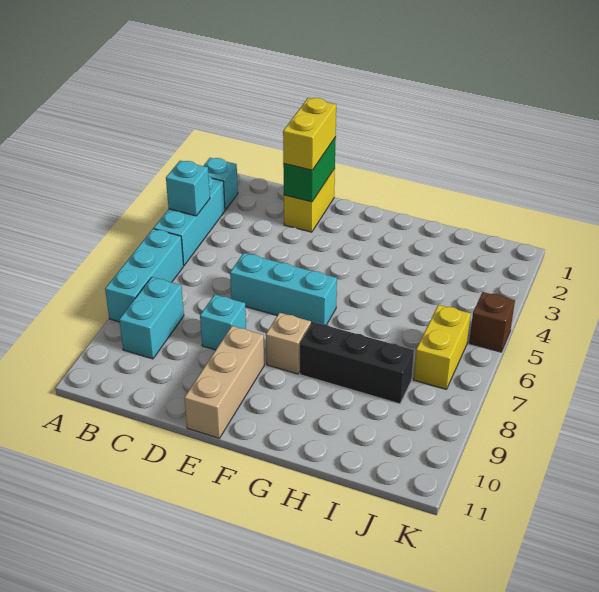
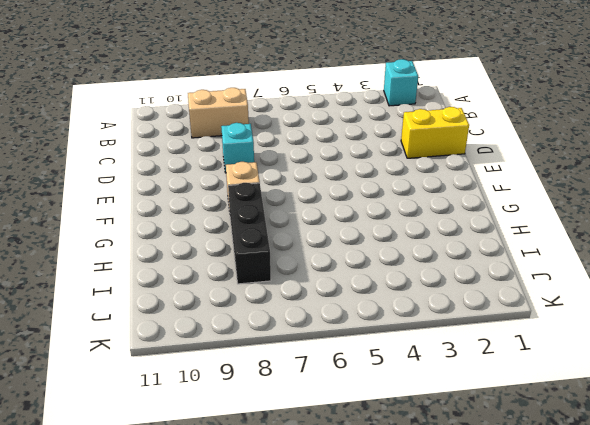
tan brick B8:B9 level 1 -> cyan brick B8:B9 level 1
none -> cyan brick A3:A5 level 1
none -> cyan brick A6:A8 level 1
none -> cyan brick D6:F6 level 1

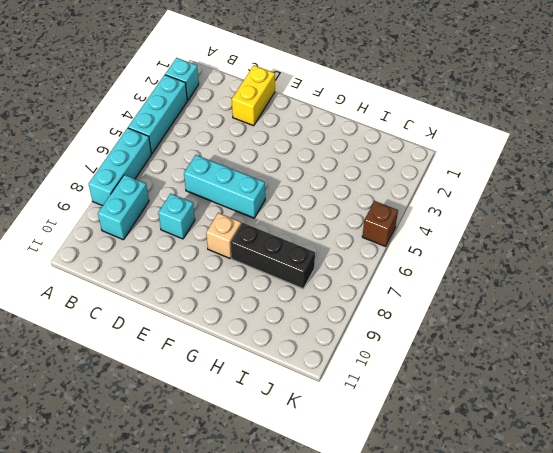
none -> tan brick E9:E11 level 1
none -> yellow brick J6:J7 level 1
none -> cyan brick A4 level 2

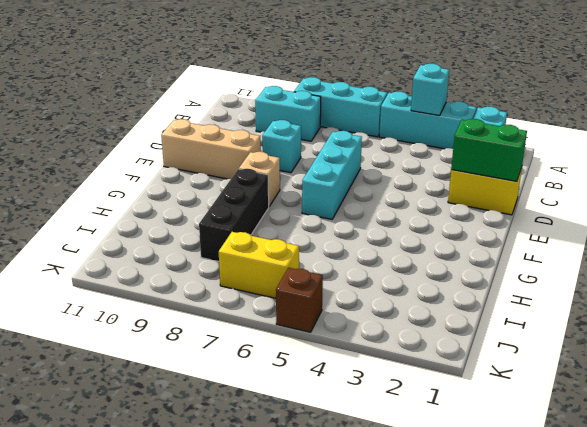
none -> yellow brick D1:D2 level 3

